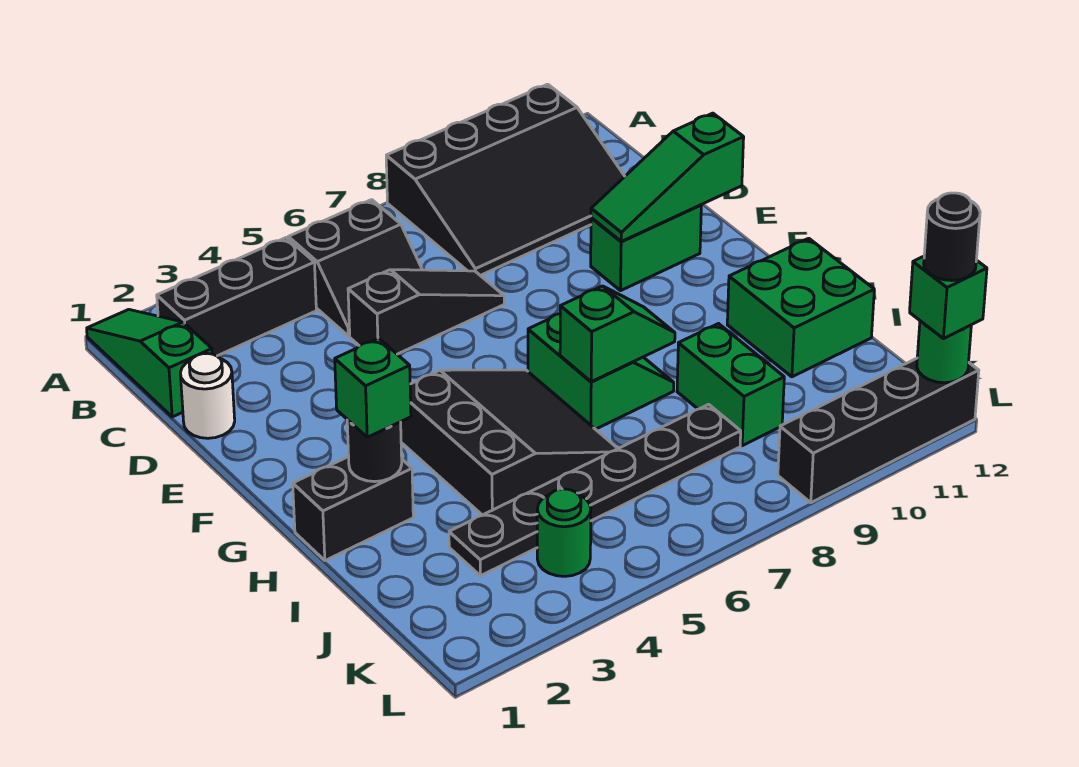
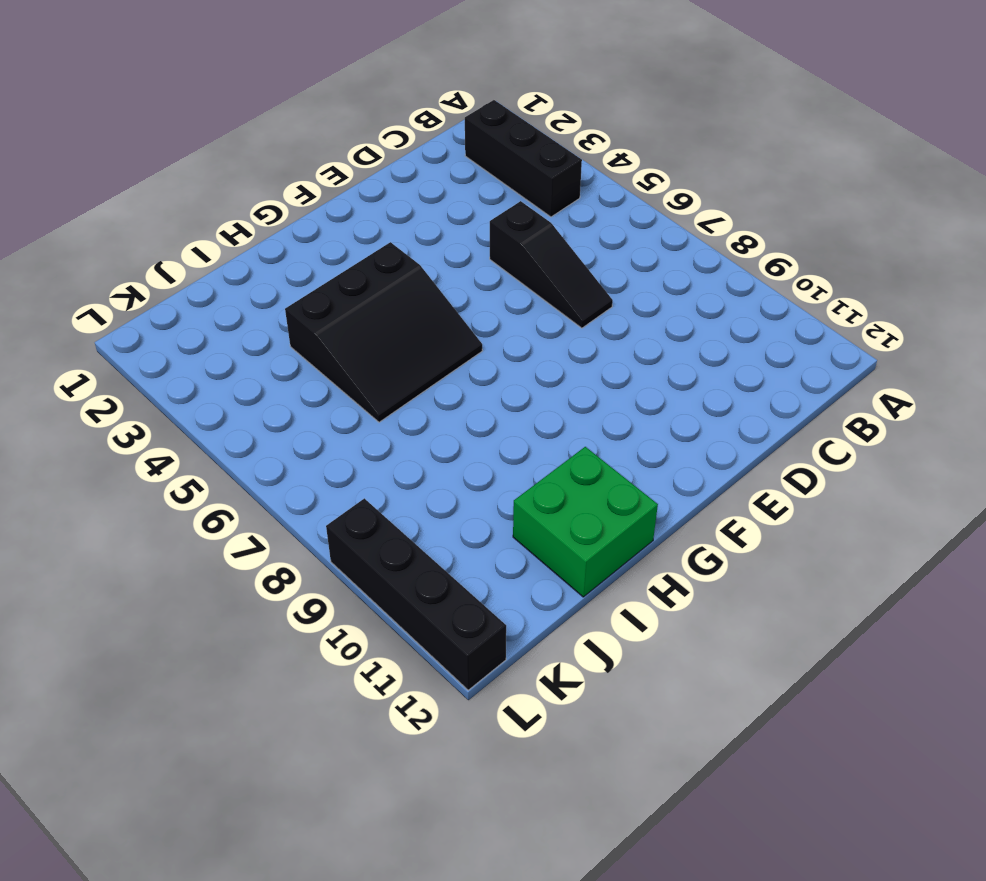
none -> green slope A1:C1 level 1 top C
none -> black slope A8:C11 level 1 top A
none -> black slope B5:C6 level 1 top B

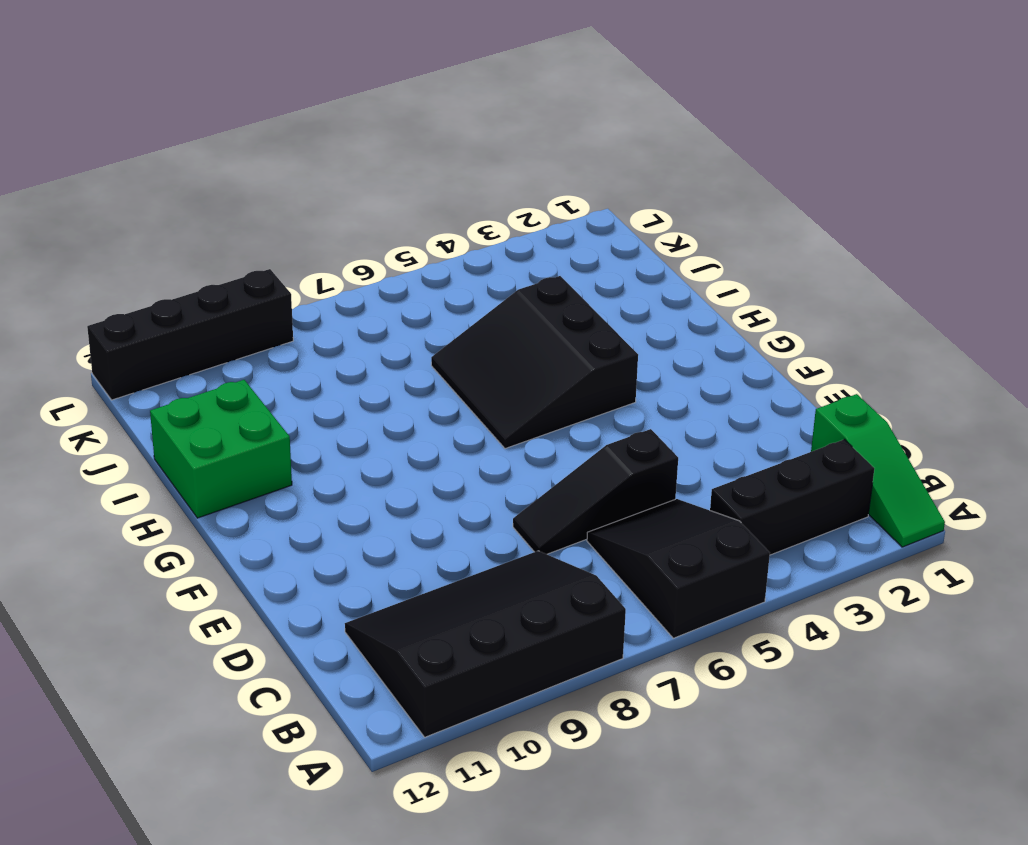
black slope A5:C6 level 1 top A -> black slope B5:C6 level 1 top B
none -> white round brick D1 level 1
none -> green brick E10:E11 level 1
none -> green slope G7:H8 level 1 top 7

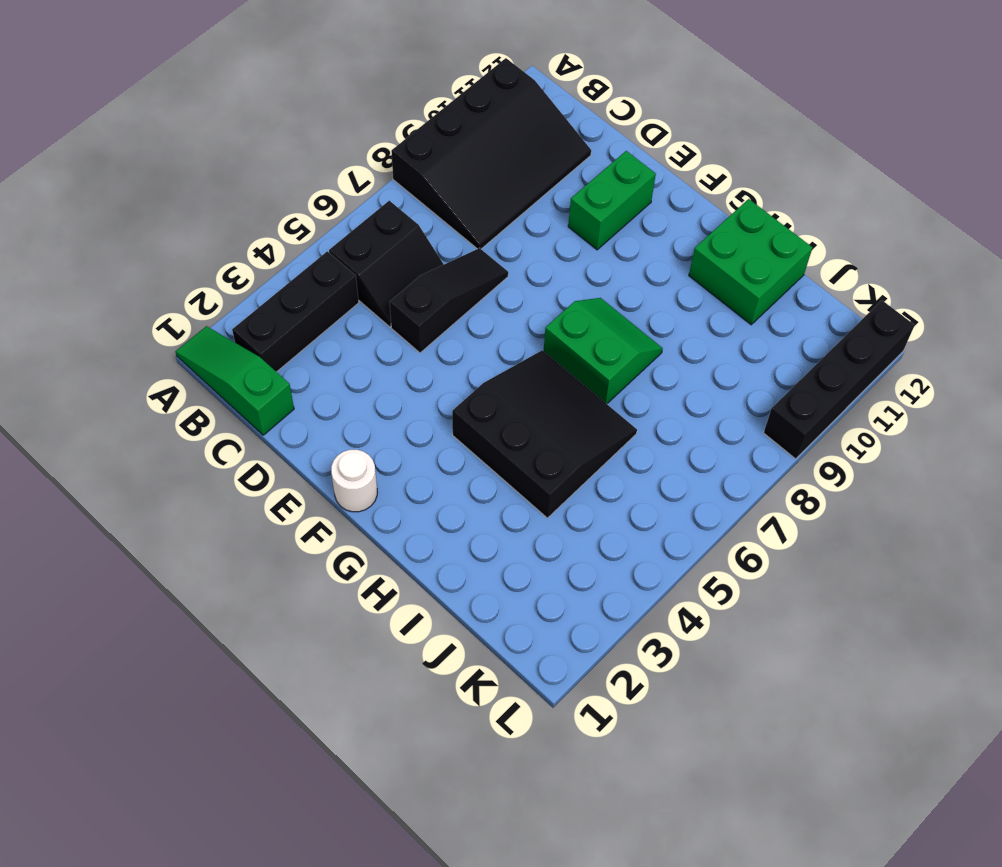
white round brick F1 level 1 -> white round brick D1 level 1
none -> black brick H1:H2 level 1
none -> green brick I9:J9 level 1
none -> black plate J3:J8 level 1

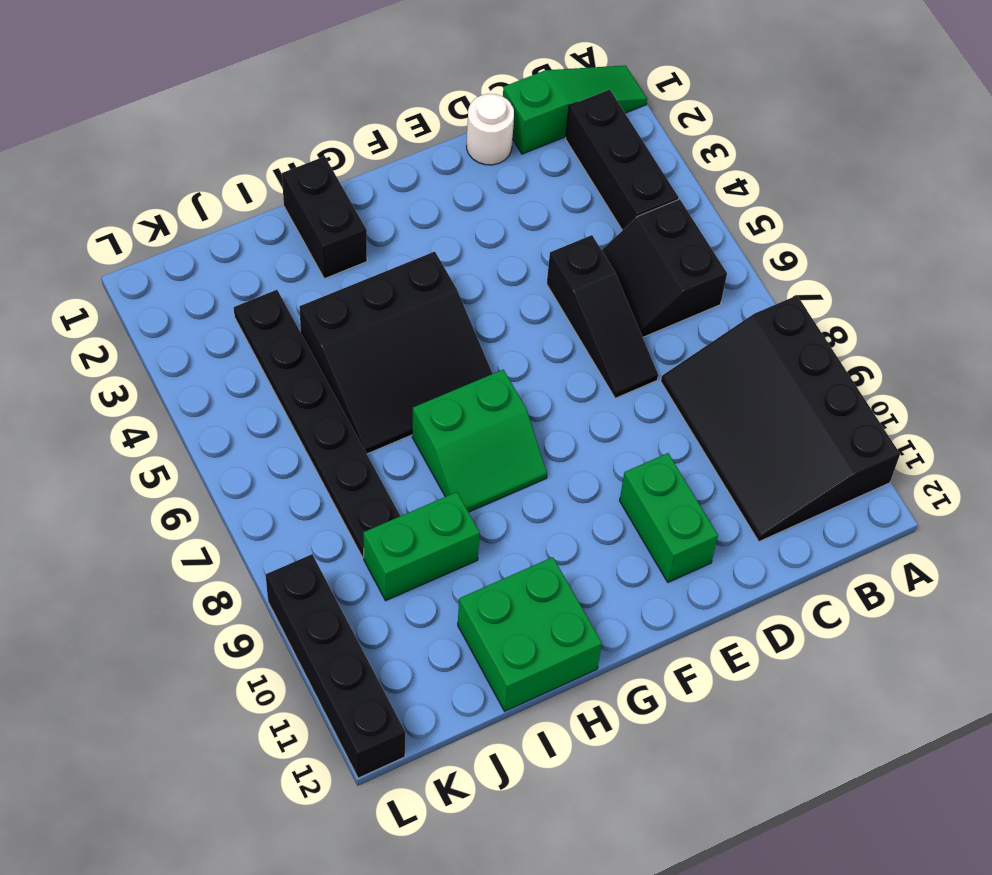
none -> green round brick K4 level 1
none -> green slope E10:E12 level 2 top 12
none -> black round brick H2 level 2

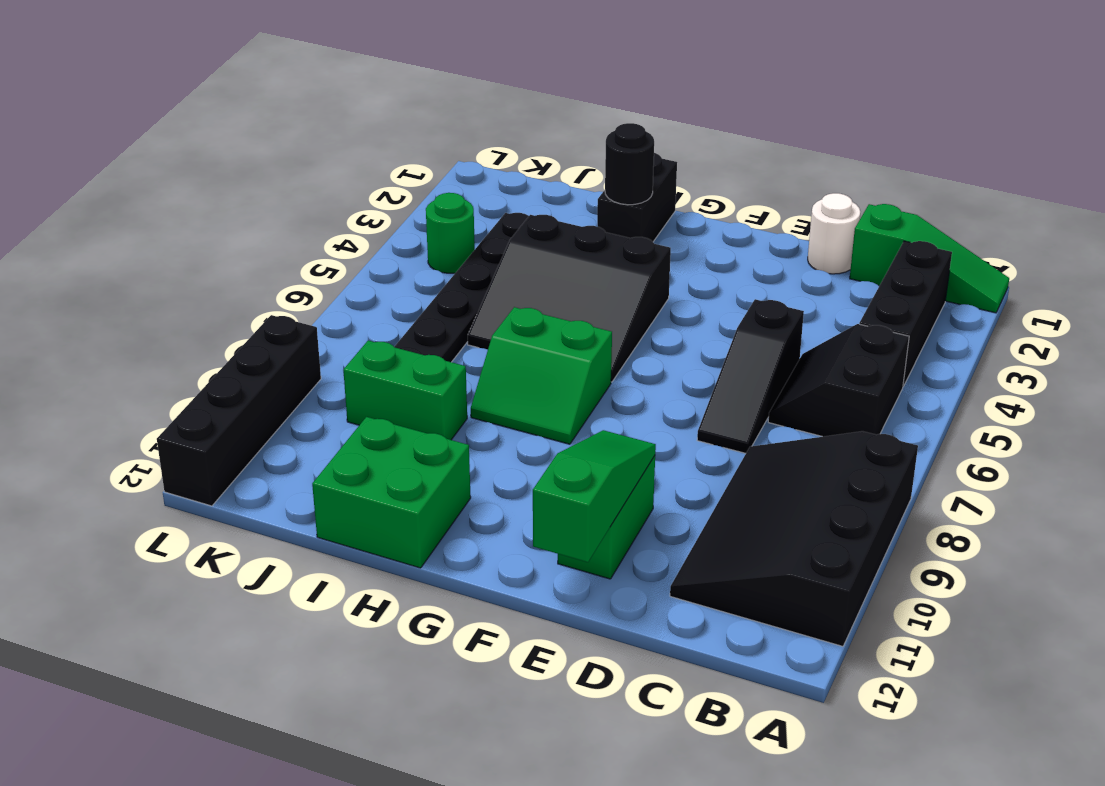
none -> green slope H7:H8 level 2 top 7
none -> green round brick L12 level 2
none -> green brick H2 level 3

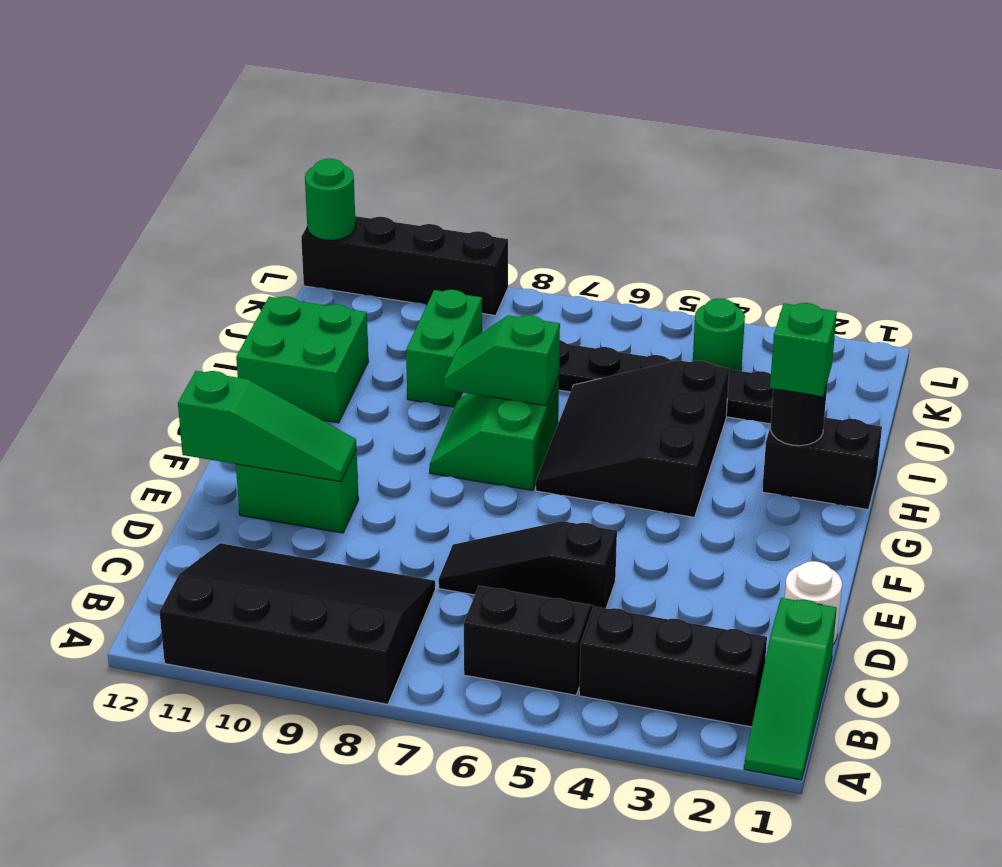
none -> green brick L12 level 3
none -> black round brick L12 level 4

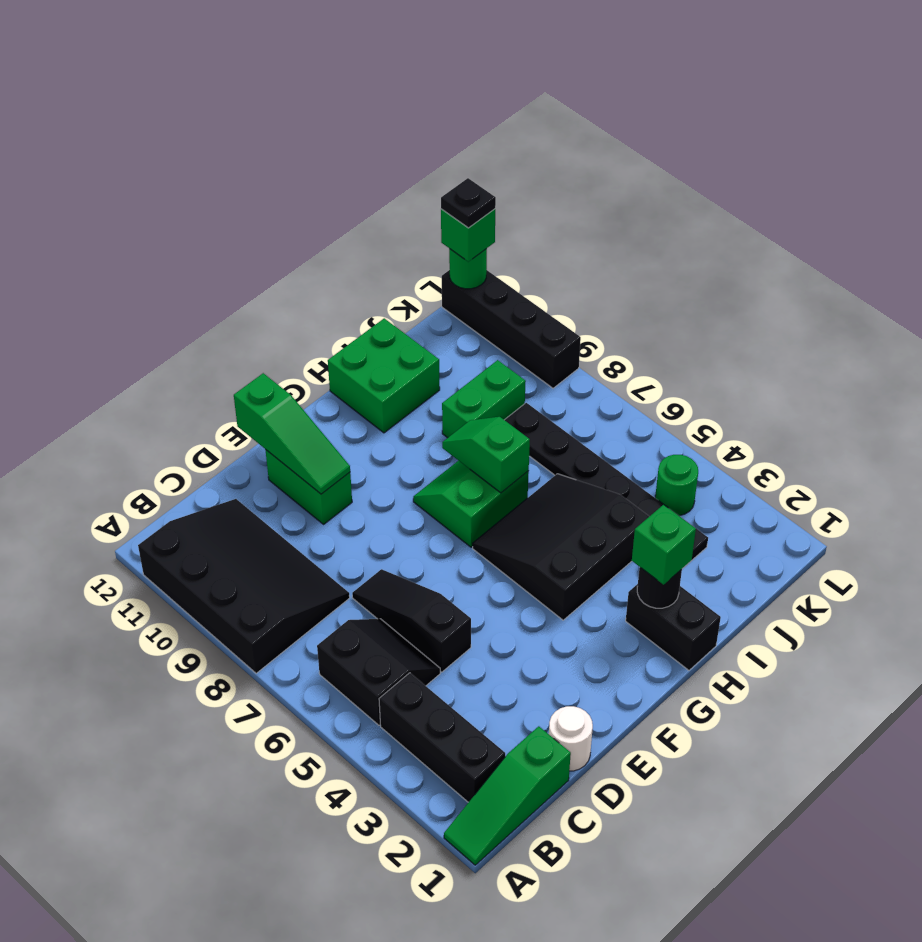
black plate L12 level 4 -> black round brick L12 level 4

